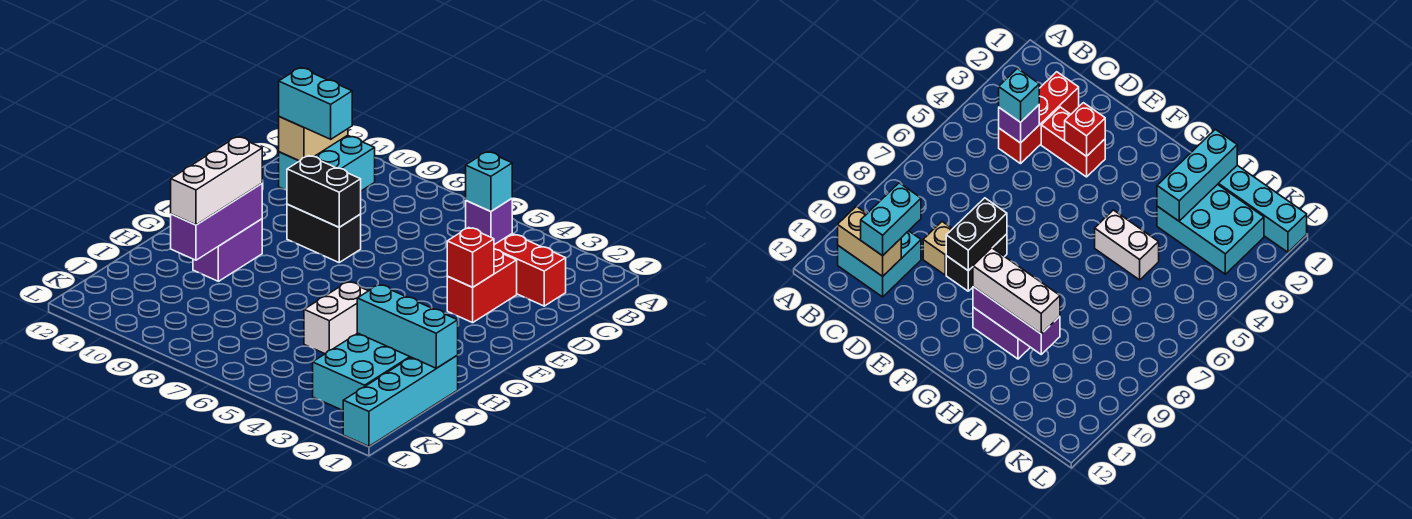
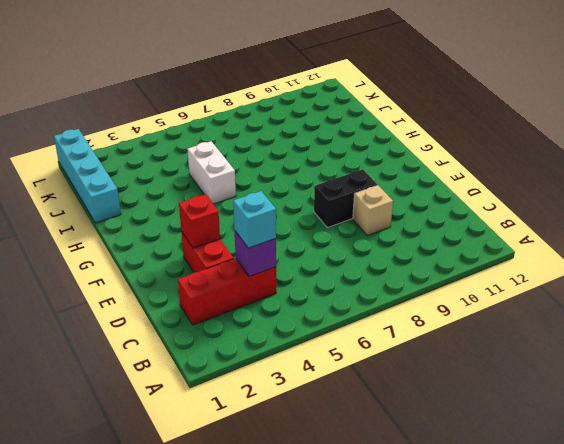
none -> cyan brick B10:C11 level 1
none -> purple brick G10:H10 level 1
none -> cyan brick I2:K3 level 1

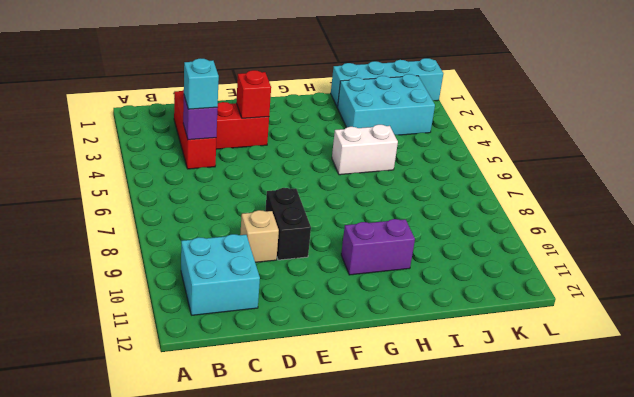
none -> tan brick B11:C11 level 2
none -> black brick E8:E9 level 2
none -> purple brick G10:I10 level 2

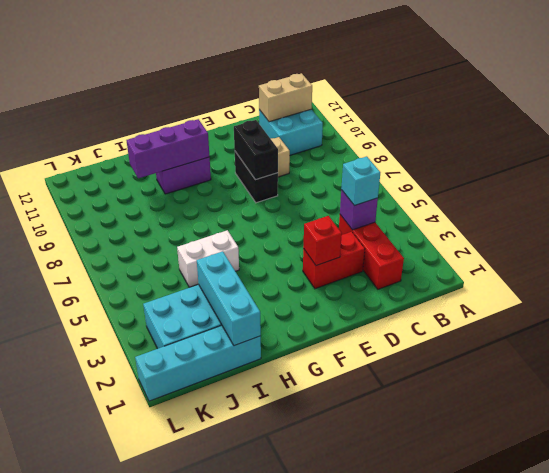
none -> cyan brick C10:C11 level 3
none -> white brick G10:I10 level 3

